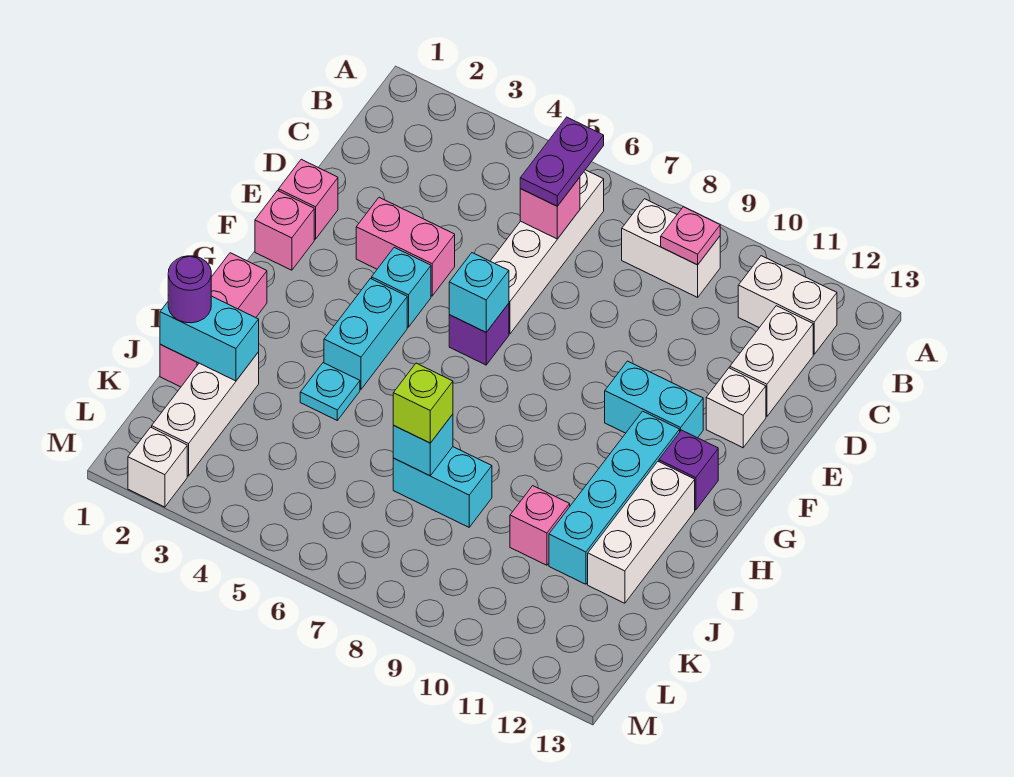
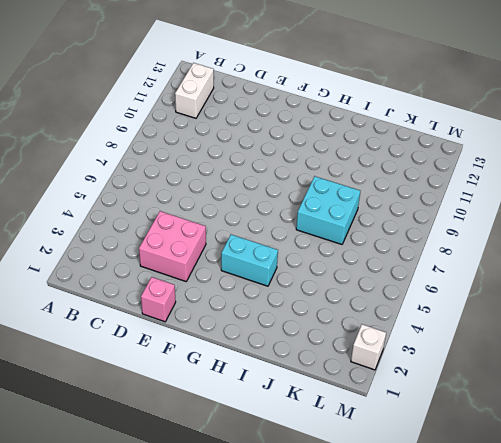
pink brick D3:E4 level 1 -> pink brick E3:E4 level 1
cyan brick I7:J8 level 1 -> cyan brick J7:J8 level 1
none -> white brick B6:E6 level 1
none -> white brick B8:B9 level 1
none -> white brick C12:D12 level 1

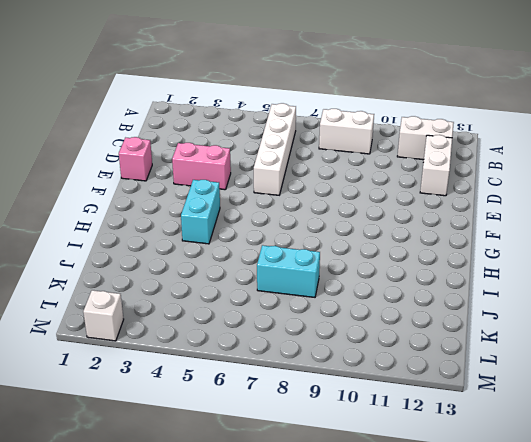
none -> white brick E12 level 1
none -> pink brick F1 level 1
none -> cyan brick F4 level 1

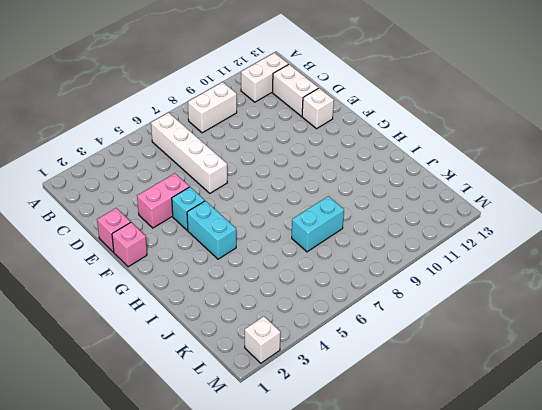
none -> purple brick F6 level 1
none -> cyan brick F10:F11 level 1
none -> cyan brick G11:J11 level 1

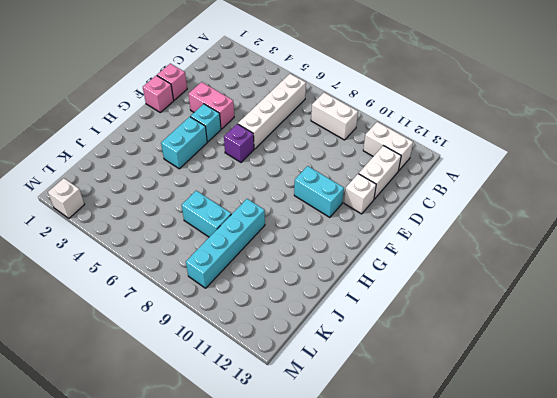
cyan brick I9:L9 level 1 -> cyan brick G11:J11 level 1
none -> purple brick G12 level 1
none -> pink brick H1:J1 level 1
none -> white brick H12:J12 level 1

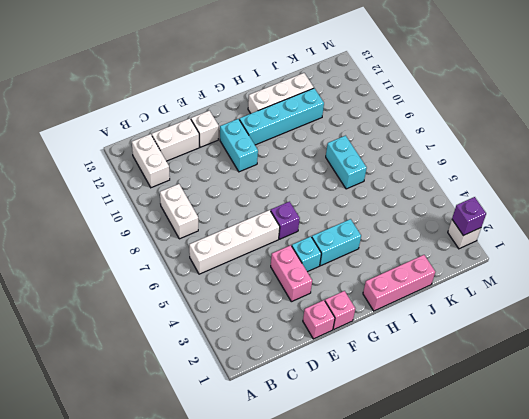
purple brick M2 level 2 -> purple brick G12 level 1
none -> cyan plate I4 level 1
none -> white brick J2:L2 level 1
none -> pink brick J10 level 1

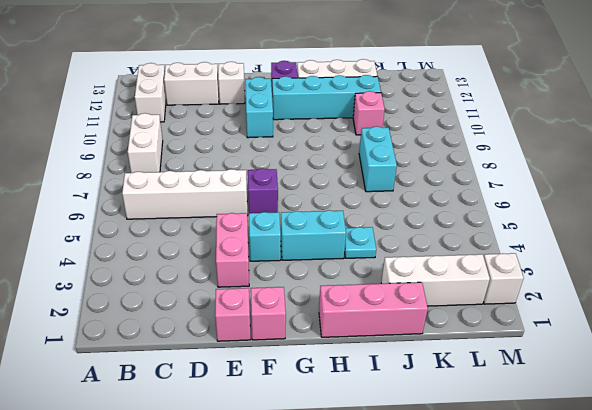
none -> pink plate B9 level 2
none -> pink brick C6 level 2
none -> cyan brick F6 level 2

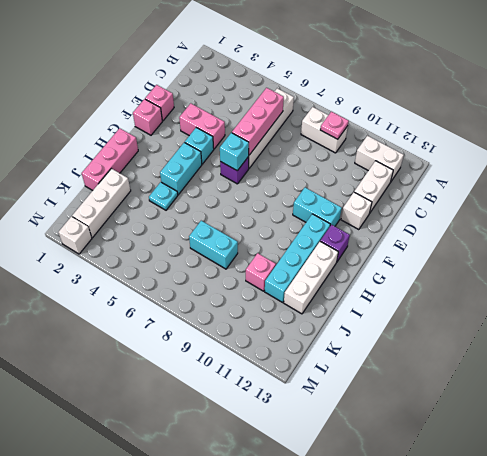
pink brick C6:E6 level 2 -> pink brick C6 level 2
none -> cyan brick J1:J2 level 2
none -> cyan brick J7 level 2
none -> purple plate B6:C6 level 3

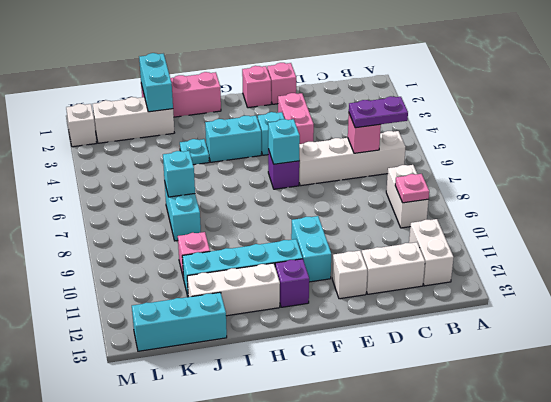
cyan brick J13:L13 level 1 -> none
none -> purple round brick J1 level 3
none -> lime brick J7 level 3

